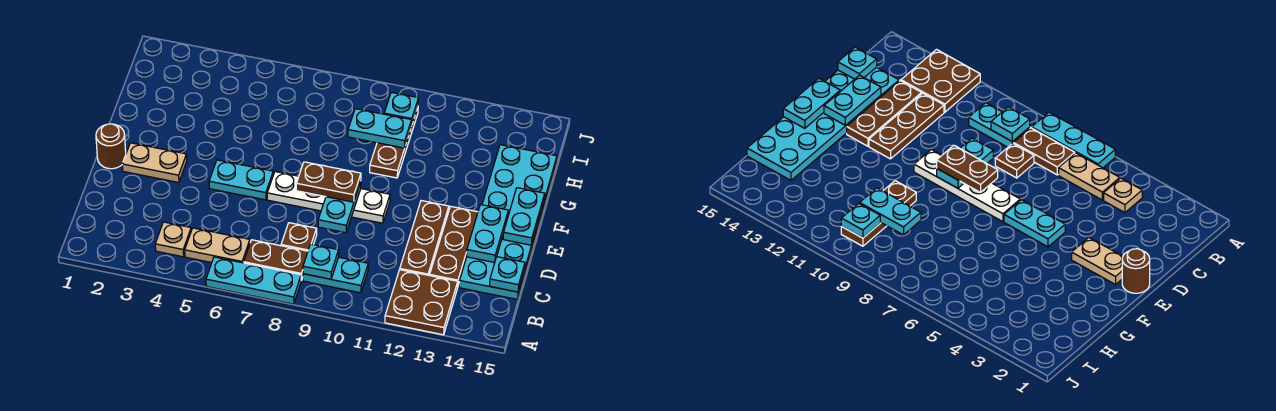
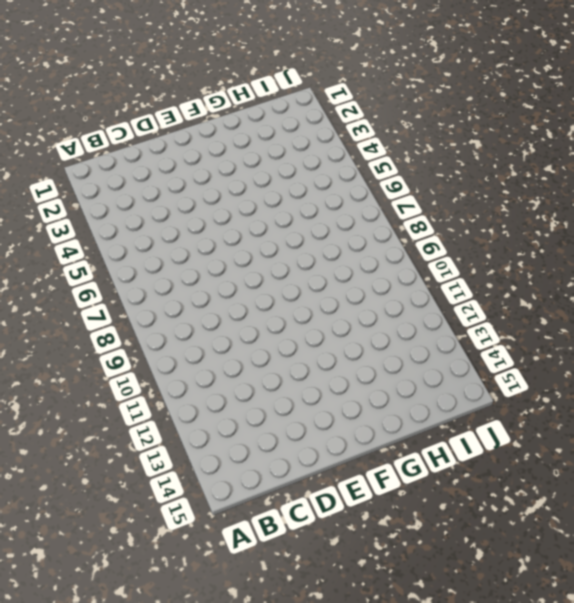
none -> cyan plate A6:A8 level 1
none -> brown plate A12:B13 level 1
none -> tan plate B4 level 1

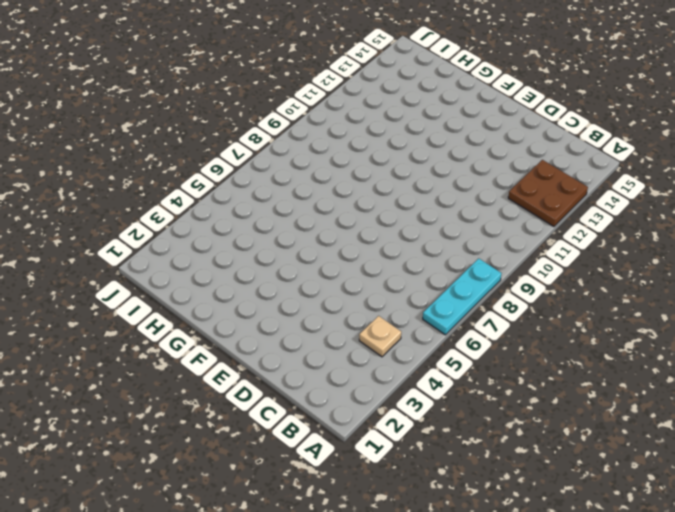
none -> tan plate B5:B6 level 1
none -> brown plate B7:B8 level 1
none -> cyan plate B9:B10 level 1

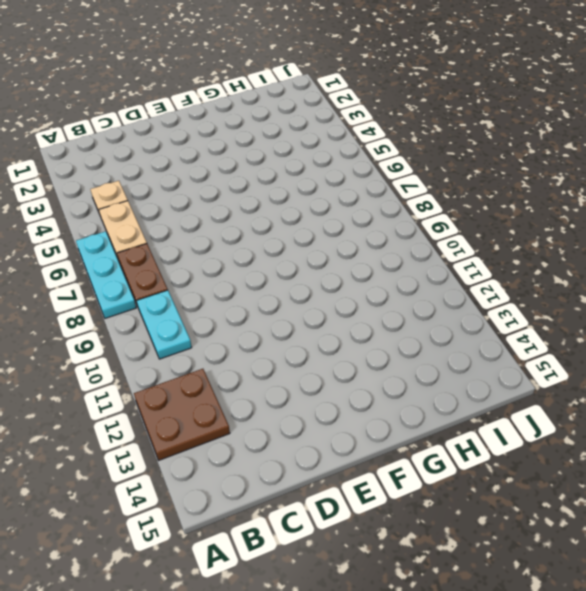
none -> brown plate C8 level 1
none -> brown plate C12:E12 level 1
none -> brown plate C13:E13 level 1

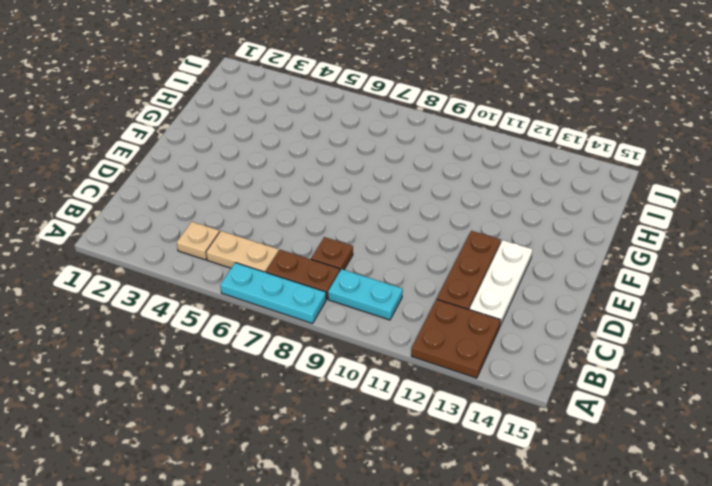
white plate C13:E13 level 1 -> brown plate C13:E13 level 1
none -> cyan plate C14:H15 level 1
none -> brown round brick E1 level 1
none -> tan plate E2:E3 level 1

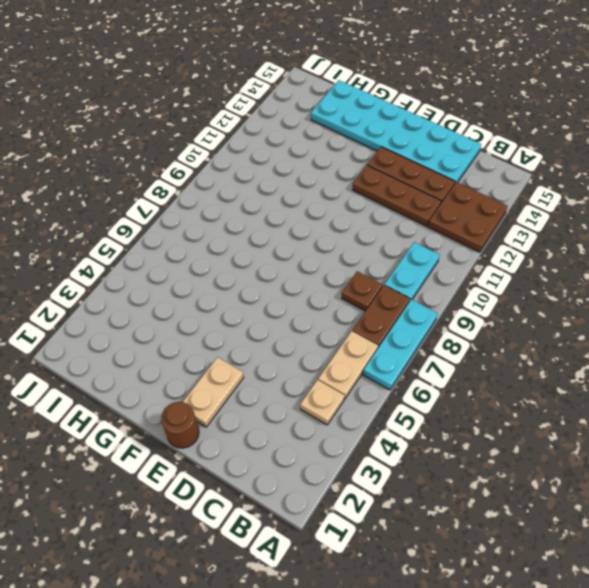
none -> cyan plate E5:E6 level 1
none -> white plate E7:E10 level 1
none -> brown plate G10:I10 level 1

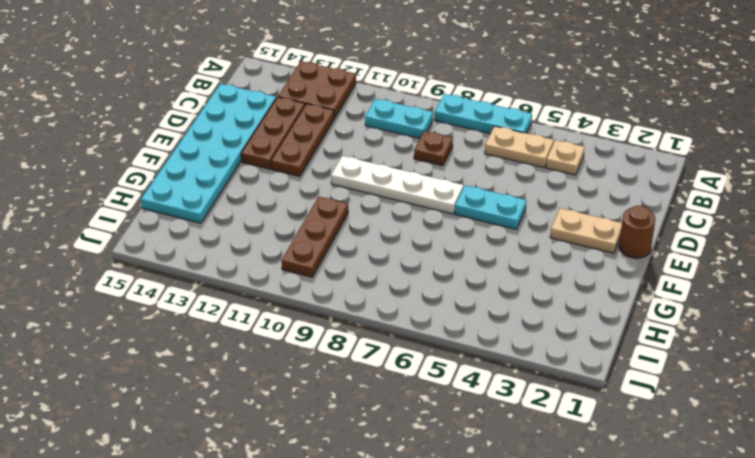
none -> brown plate B7:B8 level 1
none -> cyan plate B9 level 2
none -> cyan plate C15 level 2

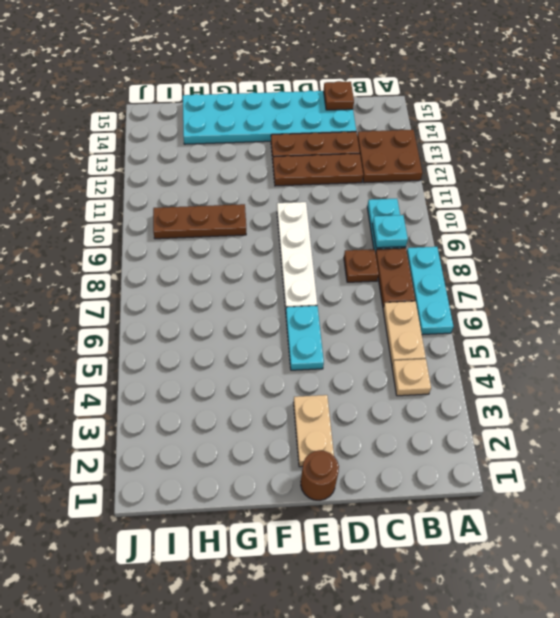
brown plate C15 level 2 -> cyan plate C15 level 2
none -> cyan plate D9:E9 level 2
none -> cyan plate D14:E14 level 2
none -> cyan plate E15:F15 level 2

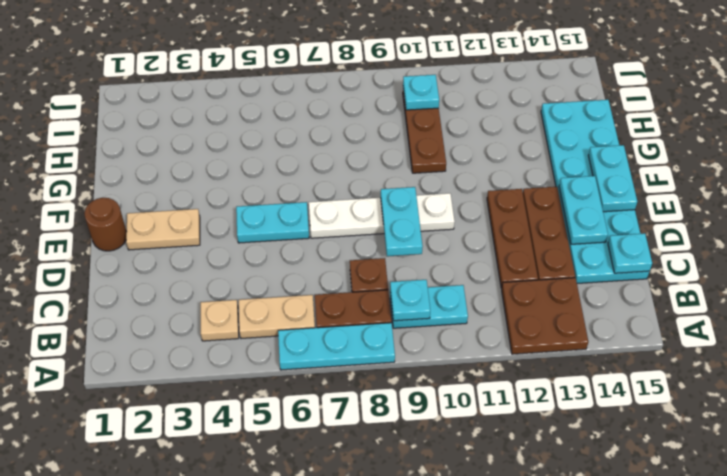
none -> cyan plate H9:H10 level 2
none -> brown plate E8:E9 level 3

